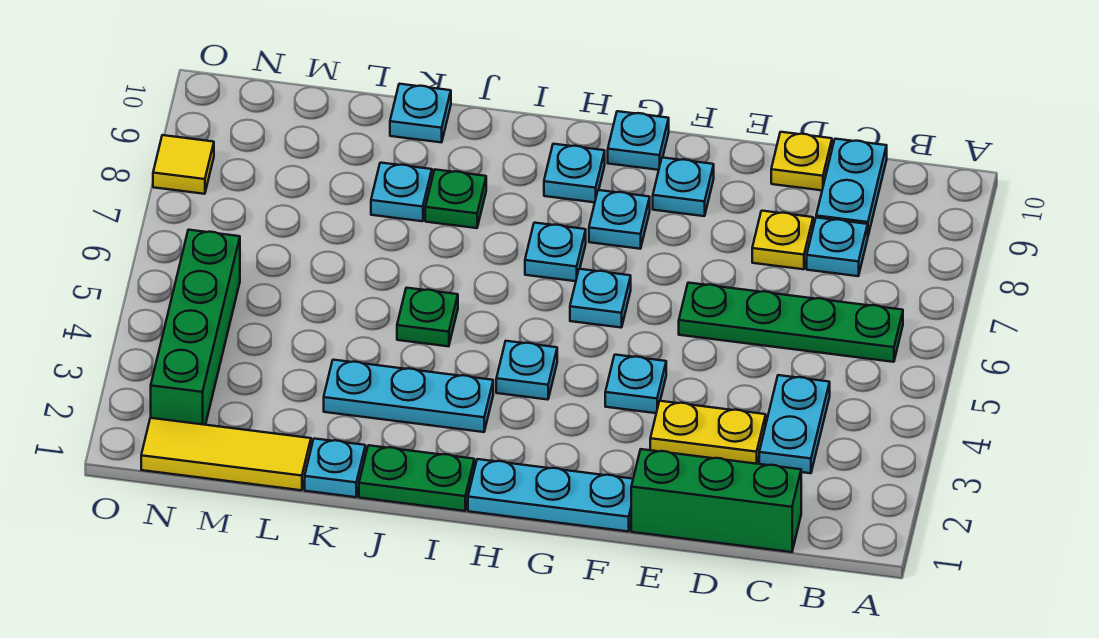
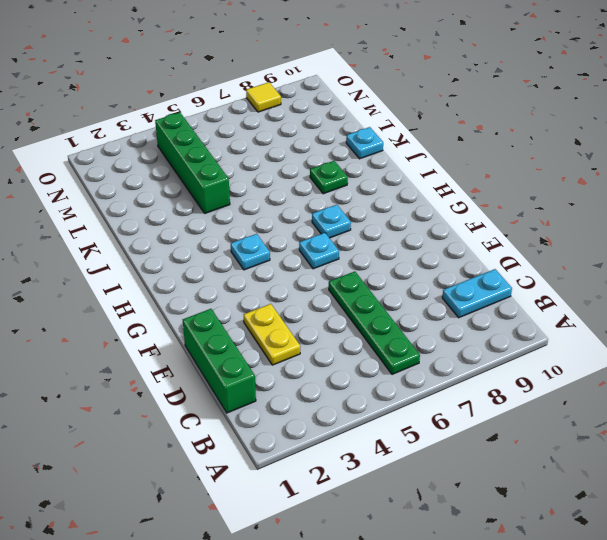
green brick K4:N4 level 1 -> green brick N2:N5 level 1
none -> cyan plate C3:C4 level 1
none -> cyan plate C8 level 1
none -> yellow plate D8 level 1

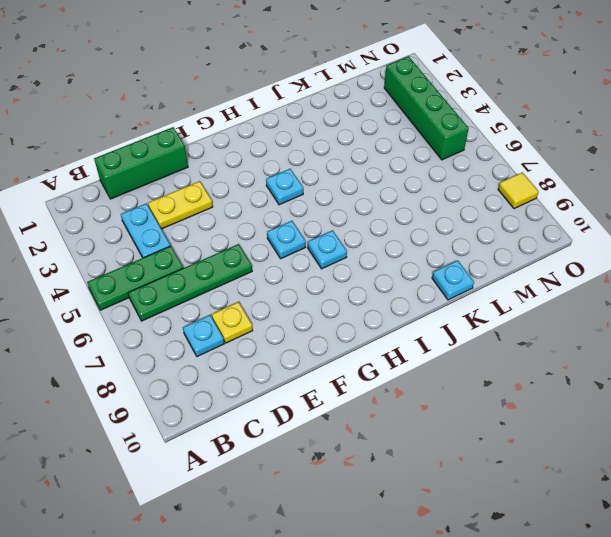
green plate A5:C5 level 1 -> none
none -> cyan plate C9:C10 level 1
none -> yellow plate D10 level 1
none -> cyan plate F1:H1 level 1

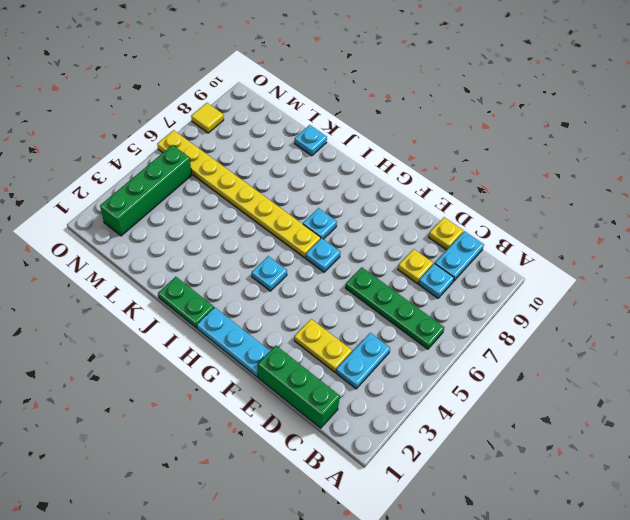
yellow plate H6:O6 level 1 -> none
none -> cyan plate F4 level 1
none -> cyan plate F9 level 1
none -> cyan plate G8 level 1

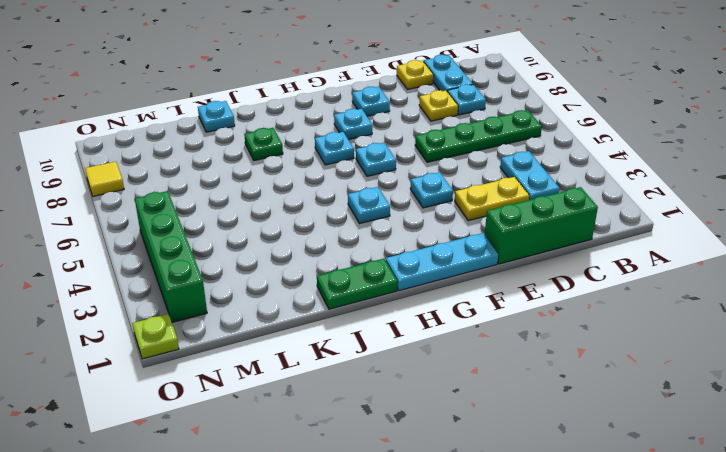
lime plate O1 level 1 -> none
none -> cyan plate G10 level 1
none -> cyan plate H9 level 1
none -> cyan plate I3:K3 level 1

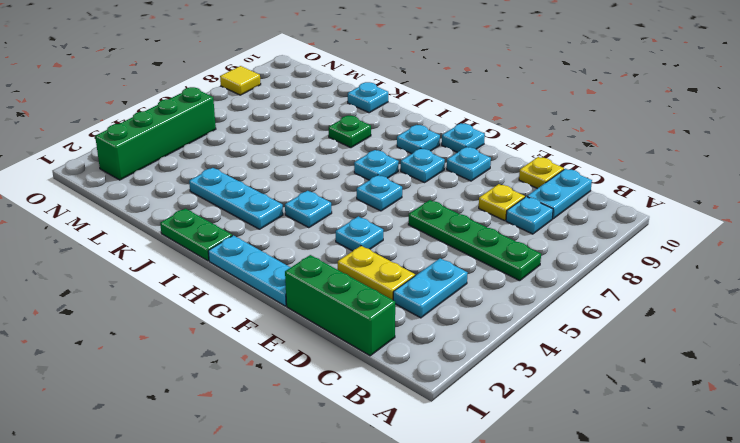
none -> green plate J5 level 1
none -> cyan plate K1 level 1
none -> cyan plate K8 level 1

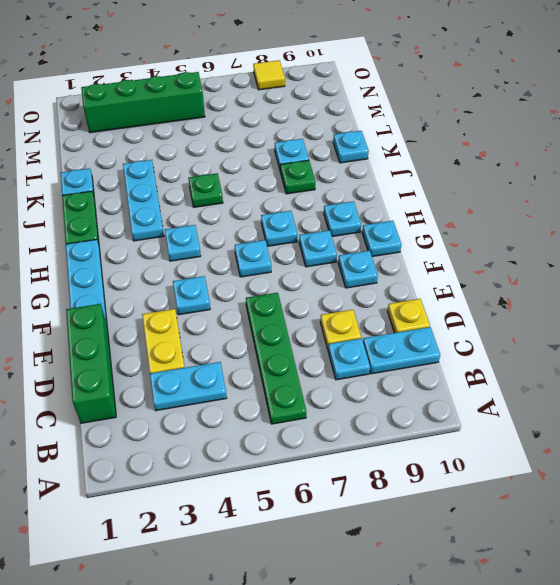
none -> yellow tile L1:N1 level 1

